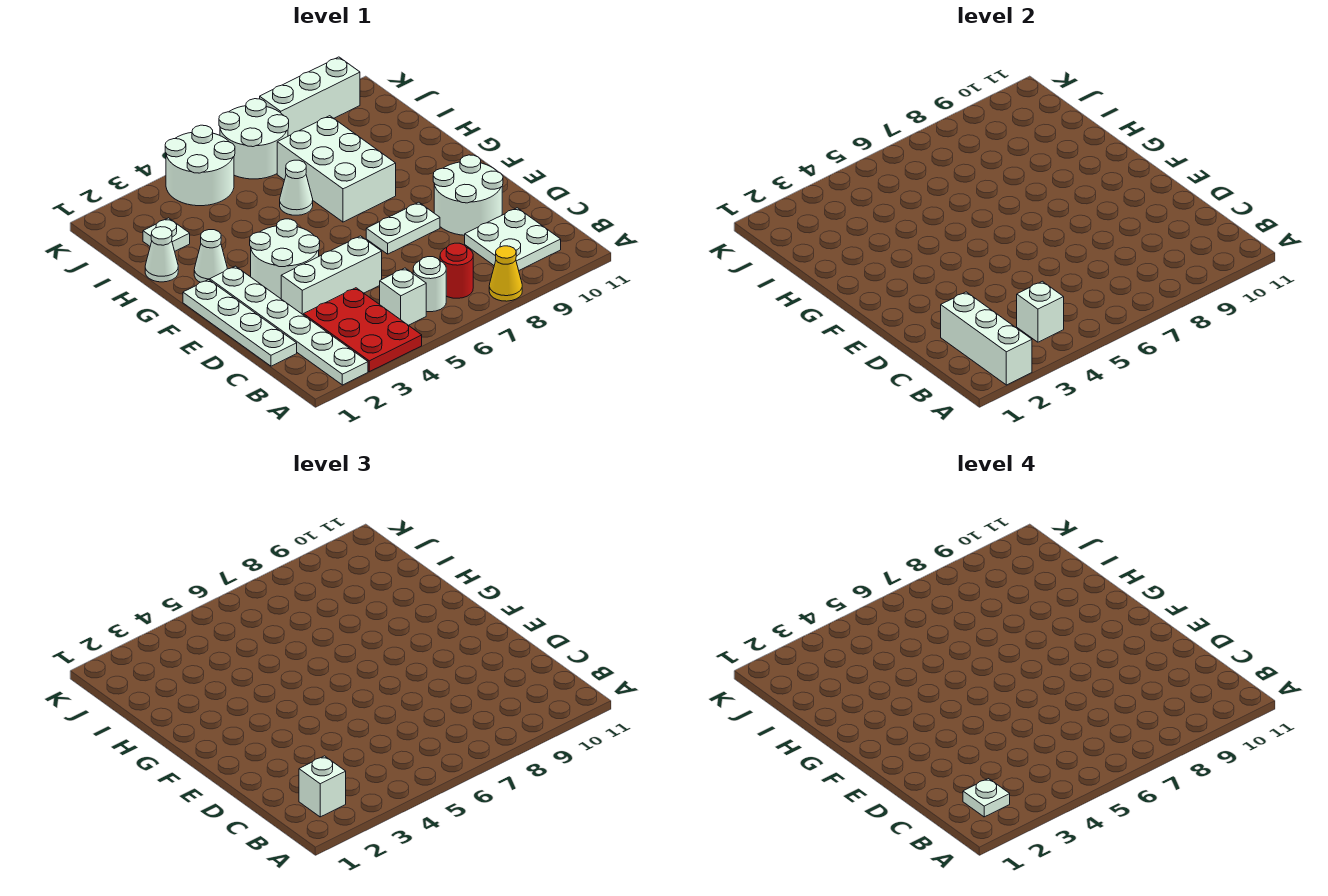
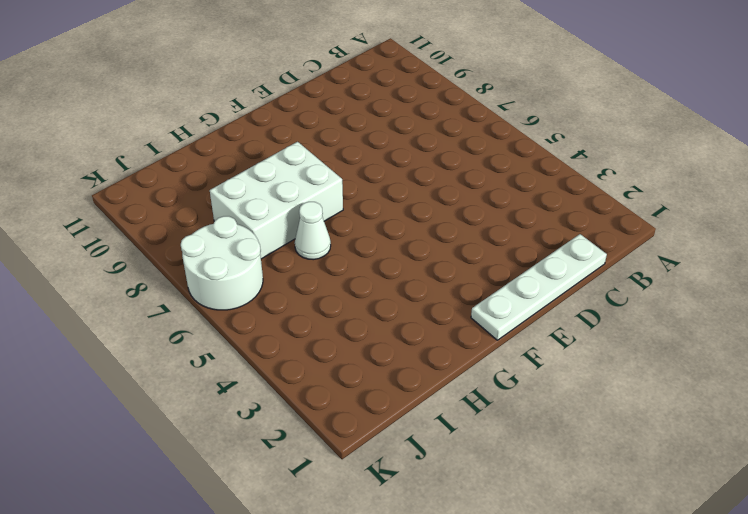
none -> white plate A2:F2 level 1
none -> red plate A3:C4 level 1
none -> yellow cone A8 level 1

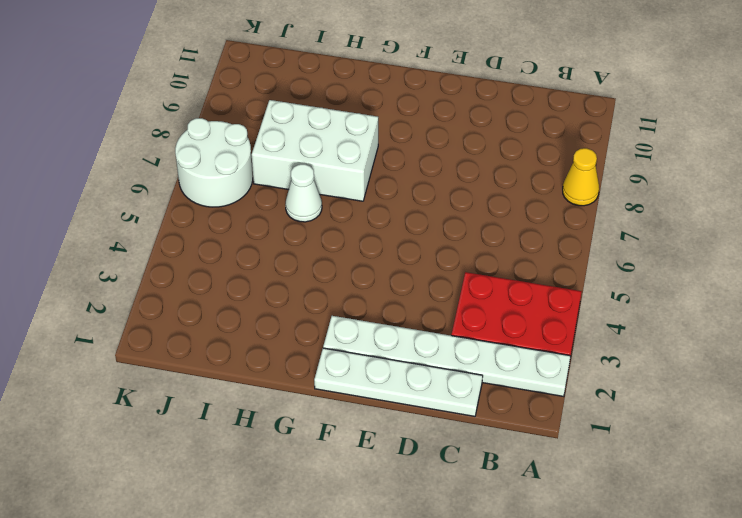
none -> white brick B5 level 1
none -> white round brick B6 level 1
none -> red round brick B7 level 1

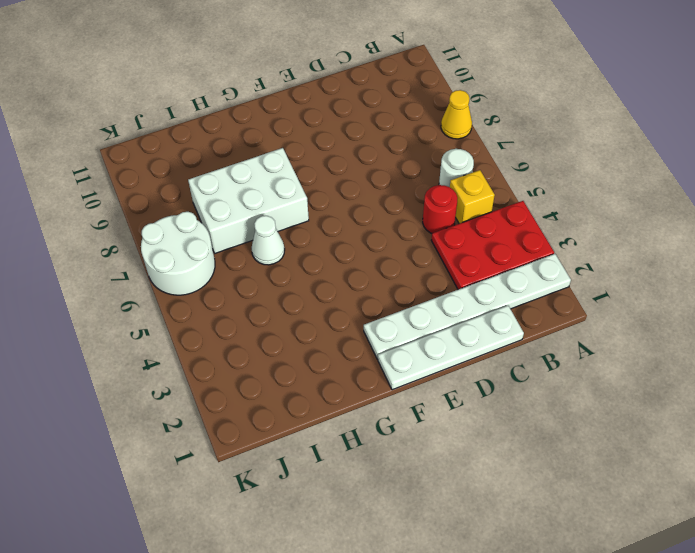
yellow brick B5 level 1 -> white brick B5 level 1
red round brick C5 level 1 -> red round brick B7 level 1
none -> white plate B9:C10 level 1
none -> white brick D3:D5 level 1
none -> white round brick D9:E10 level 1

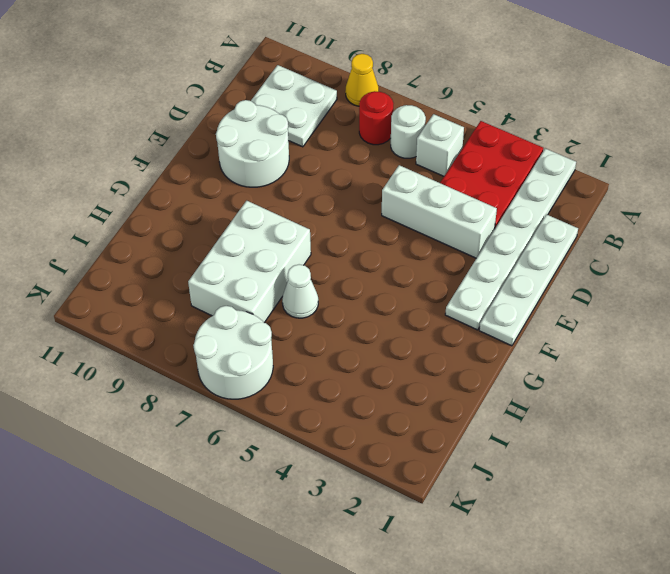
none -> white round brick E3:F4 level 1
none -> white plate E7:E8 level 1
none -> white cone G2 level 1

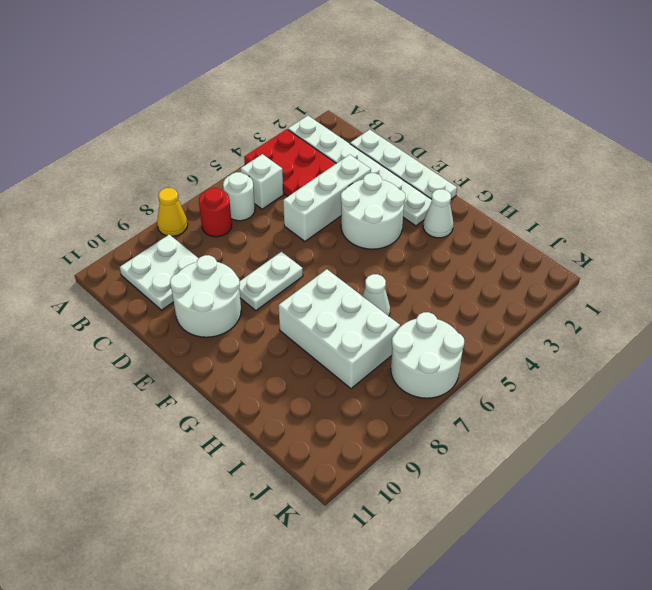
none -> white cone H1 level 1
none -> white plate I2 level 1
none -> white round brick J4:K5 level 1

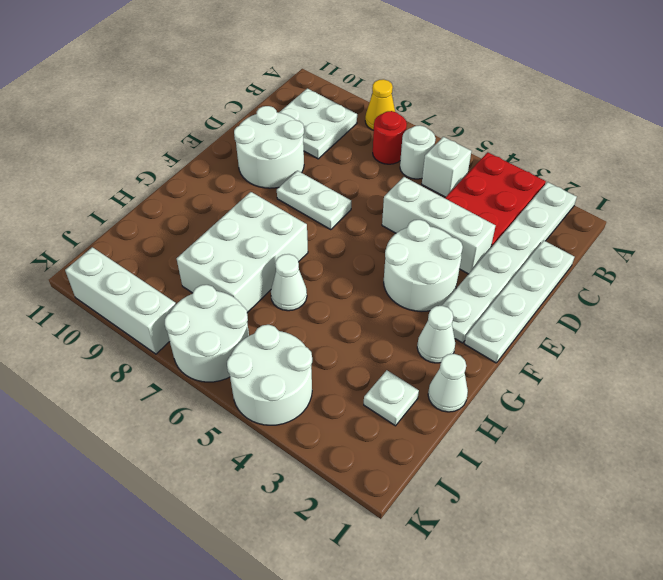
none -> white brick A2:C2 level 2
none -> white brick B4 level 2
none -> white brick B2 level 3

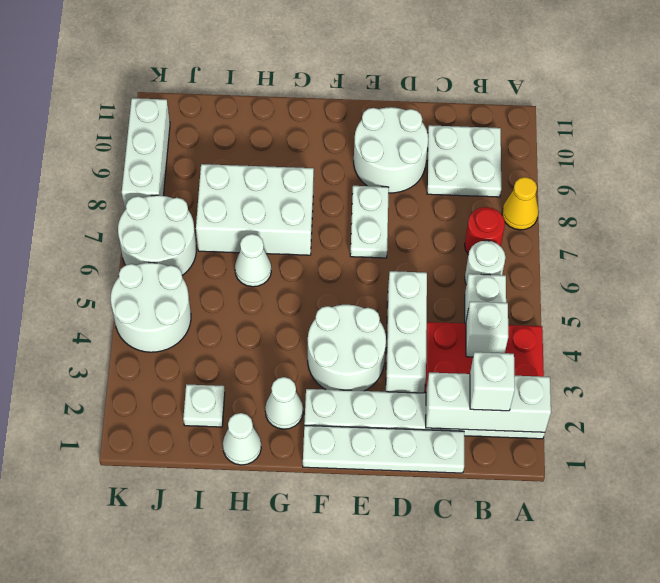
none -> white plate B2 level 4

